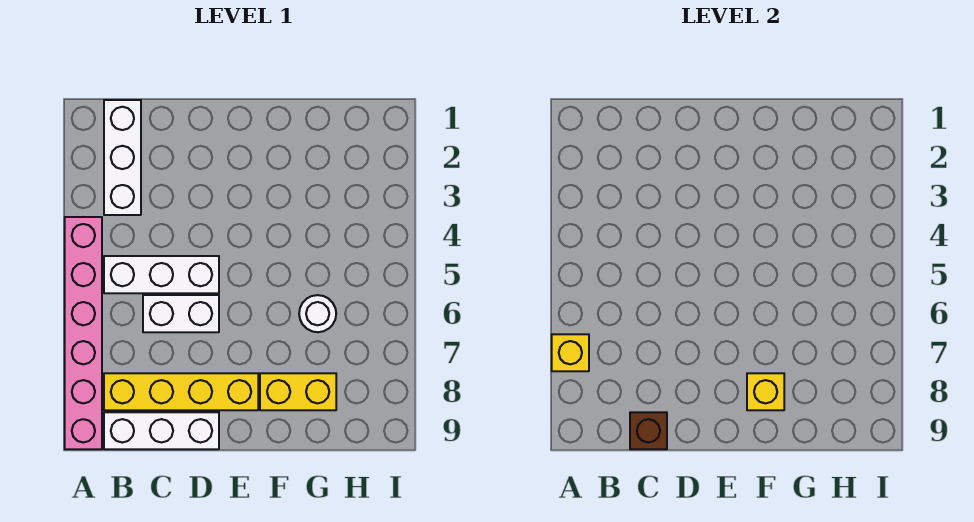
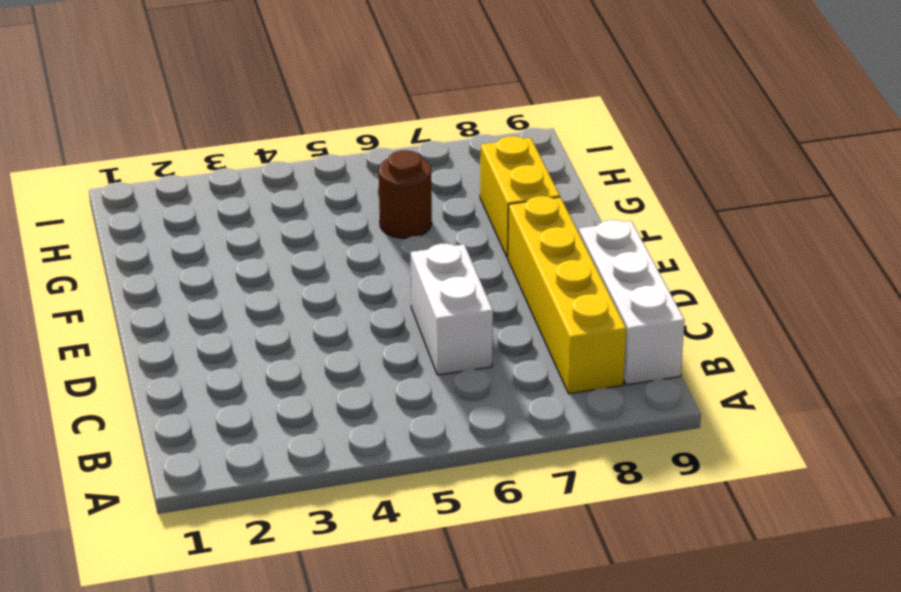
brown round brick G6 level 1 -> white round brick G6 level 1
none -> pink brick A4:A9 level 1
none -> white brick B1:B3 level 1

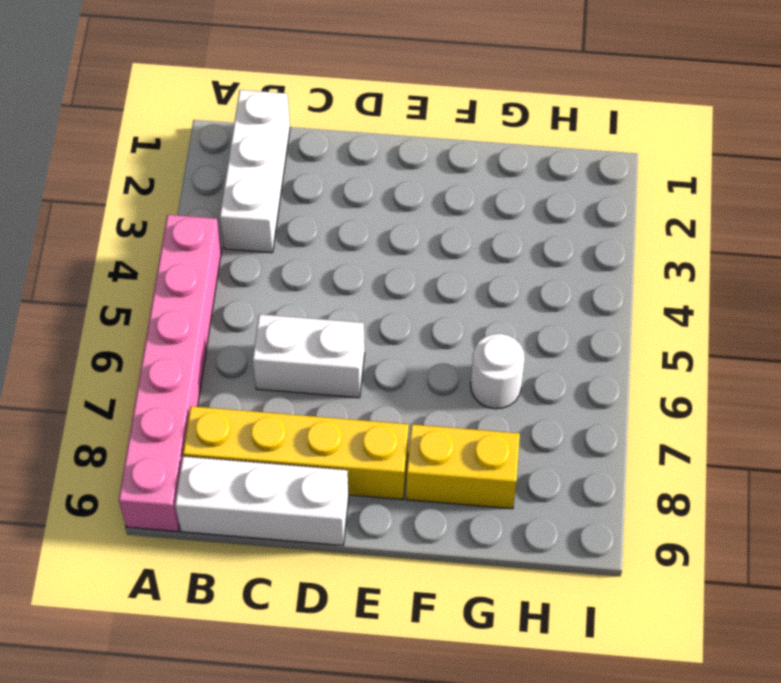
none -> white brick B5:D5 level 1
none -> yellow brick A7 level 2

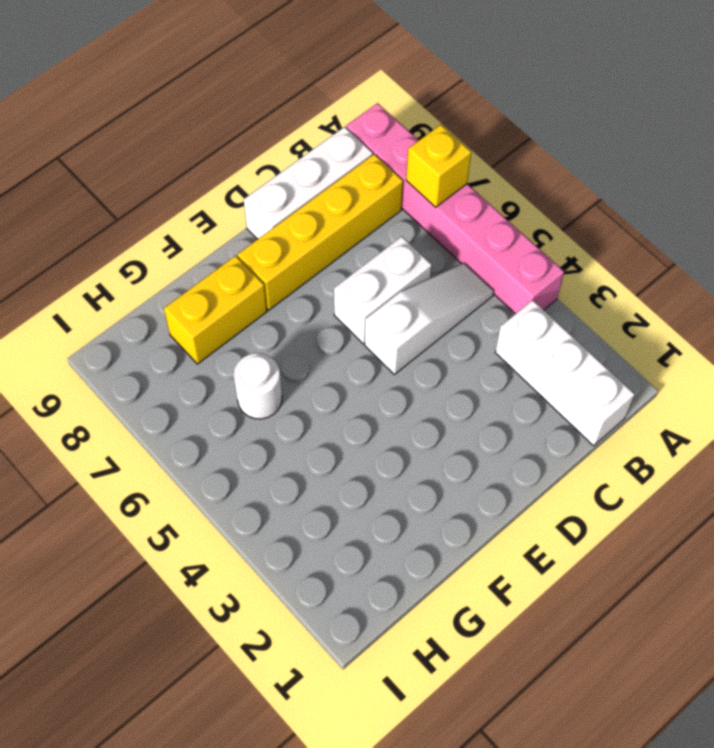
white slope B5:D5 level 1 top D -> white brick B5:D5 level 1
none -> brown brick C9 level 2
none -> yellow brick F8 level 2

